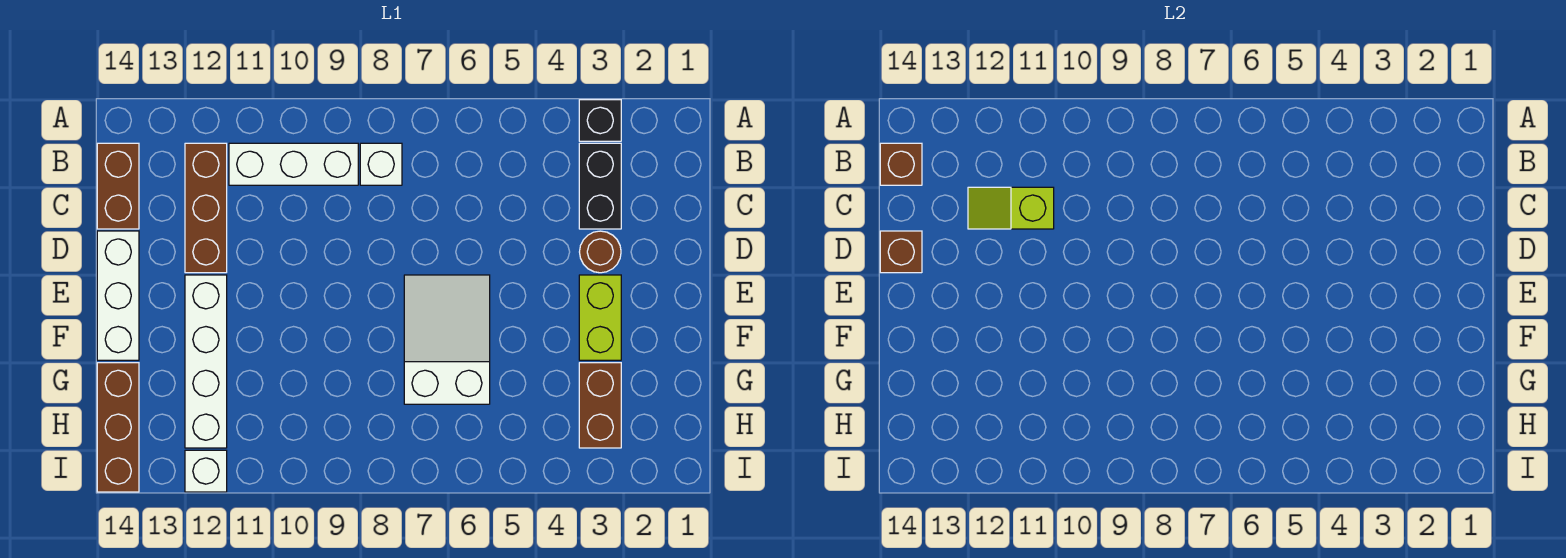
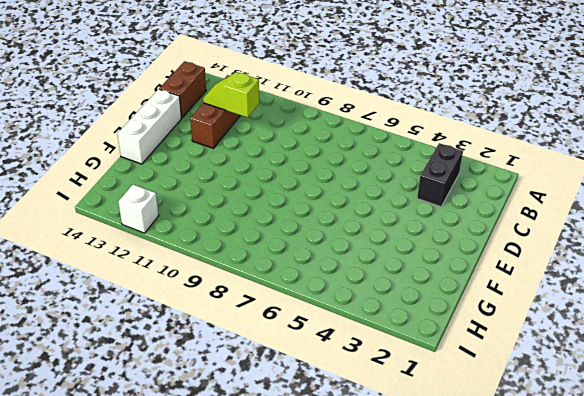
none -> black brick A3 level 1
none -> white brick B8 level 1
none -> white brick B9:B11 level 1

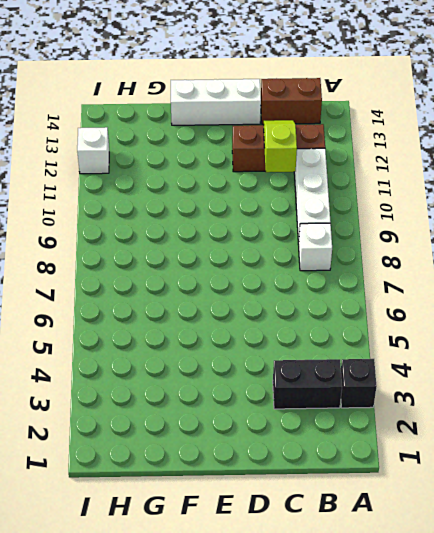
none -> brown round brick D3 level 1
none -> lime brick E3:F3 level 1
none -> white slope E6:G7 level 1 top G

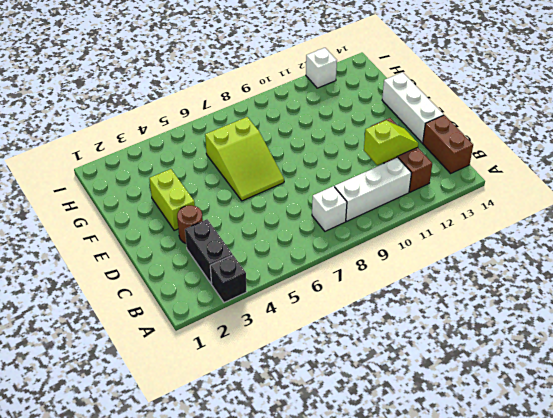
lime slope E6:G7 level 1 top G -> white slope E6:G7 level 1 top G
none -> white brick E12:H12 level 1
none -> brown brick G3:H3 level 1
none -> brown brick G14:I14 level 1

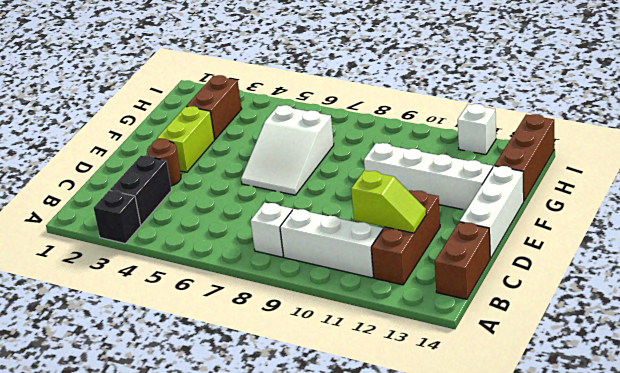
white brick F10:F13 level 1 -> white brick E12:H12 level 1
none -> brown brick B14 level 2
none -> brown brick D14 level 2

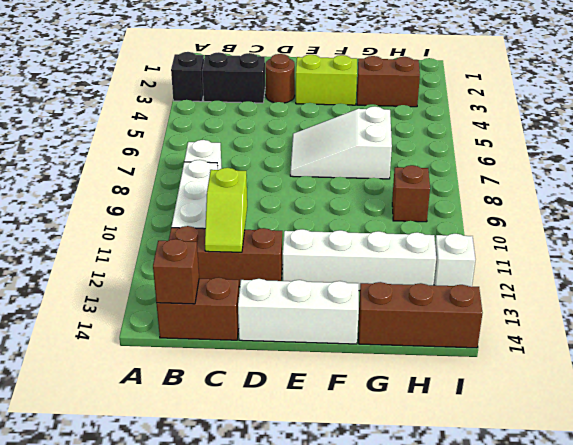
brown brick H9 level 1 -> brown brick D14 level 2

